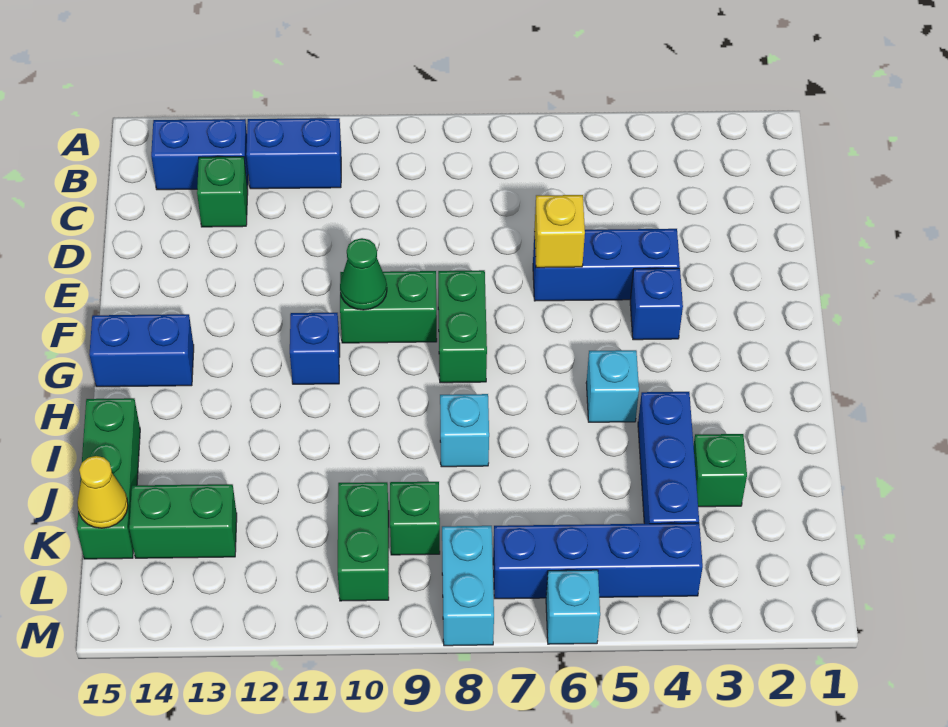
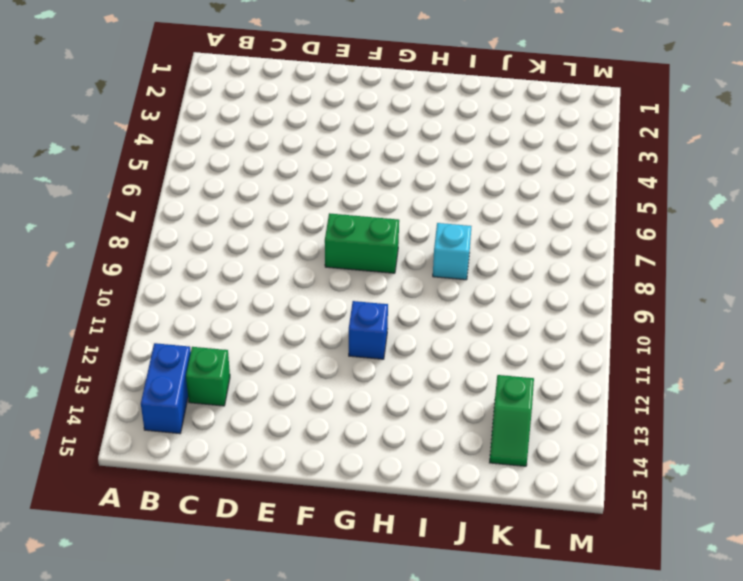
green slope K13:K14 level 1 top 13 -> green brick K13:K14 level 1
none -> blue brick B11:B12 level 1
none -> blue brick E4:E6 level 1
none -> blue brick F4 level 1

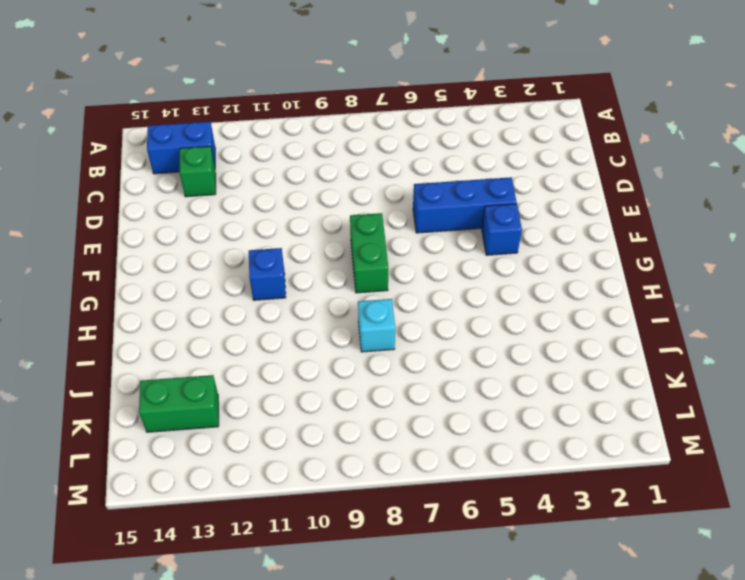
none -> blue brick B11:B12 level 1
none -> green brick F9:F10 level 1
none -> blue brick G14:G15 level 1

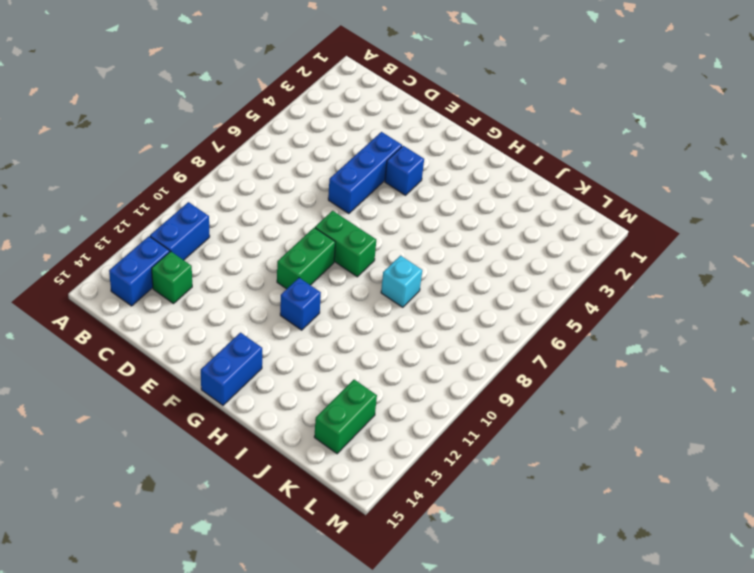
none -> cyan brick H5 level 1
none -> blue brick I4:K4 level 1
none -> green brick I15:K15 level 1

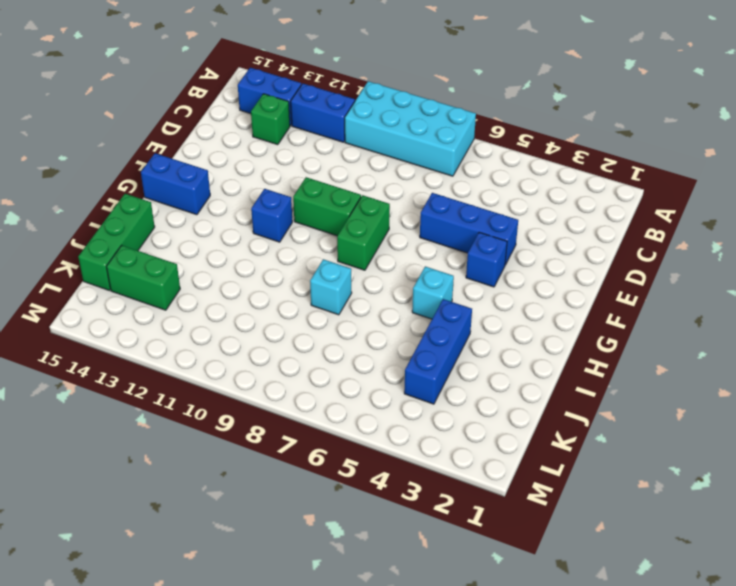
cyan brick A7:B10 level 1 -> none
none -> green brick J3 level 1
none -> green brick K9 level 1
none -> green brick K10:L10 level 1

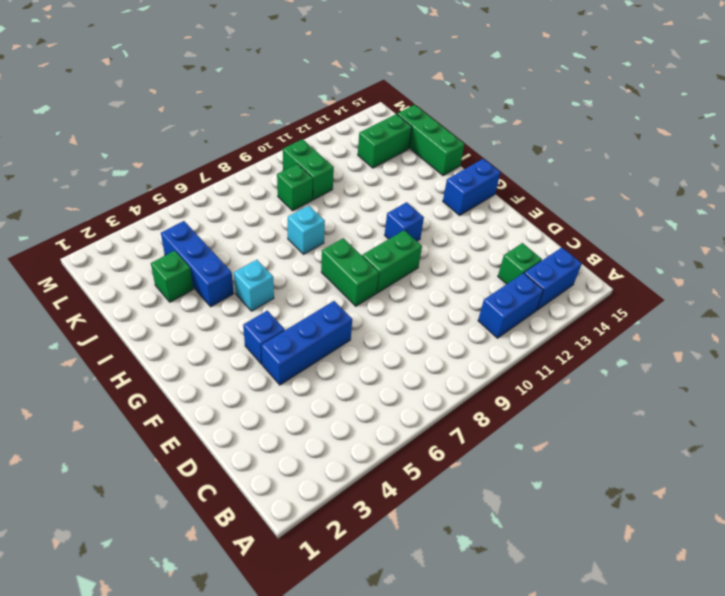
none -> blue brick L4:L7 level 1
none -> cyan brick L8:M8 level 1
none -> cyan brick M6 level 1

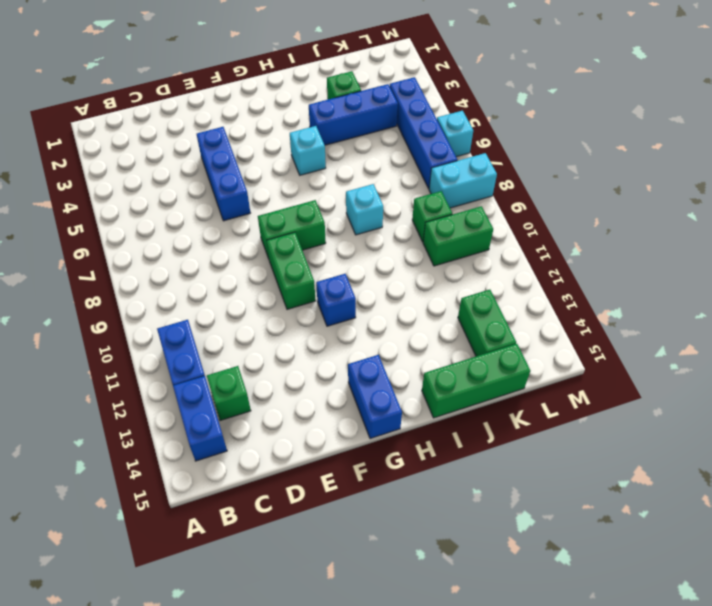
none -> blue brick F4 level 1
none -> yellow brick E6 level 2
none -> green cone F10 level 2

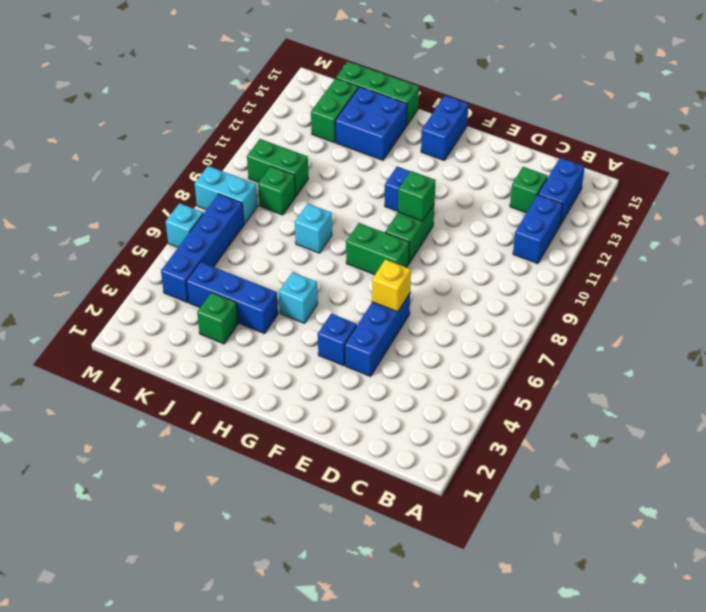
green brick F10 level 2 -> green cone F10 level 2
blue brick I13:J14 level 1 -> none
none -> yellow cone K15 level 2

